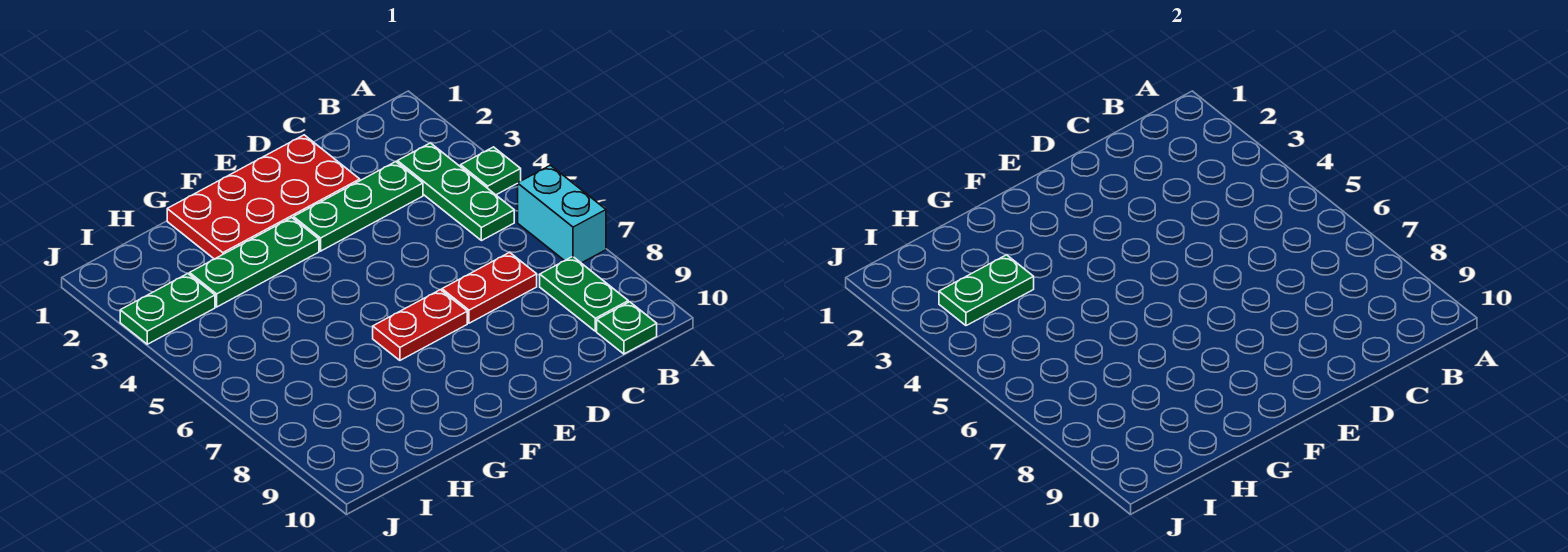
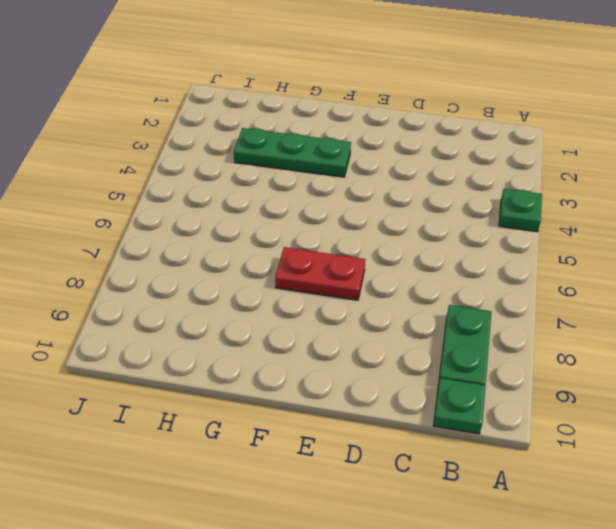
none -> cyan brick A6:A7 level 1
none -> green plate B3:B5 level 1
none -> green plate C3:E3 level 1

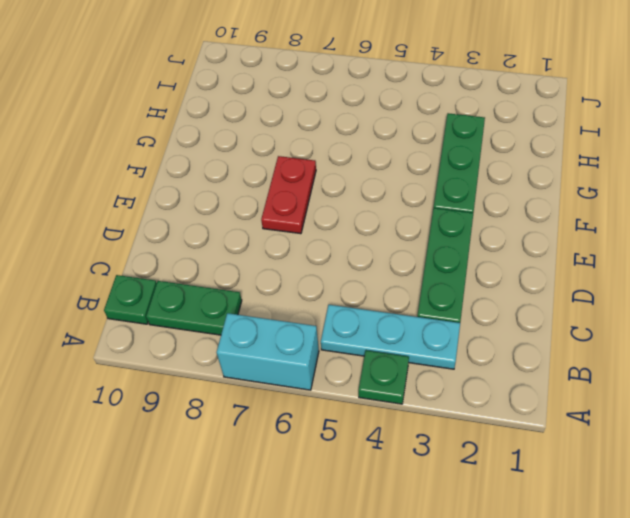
cyan plate B3:B5 level 1 -> green plate B3:B5 level 1
none -> red plate C7:D7 level 1
none -> red plate D1:G2 level 1
none -> green plate I3:J3 level 1

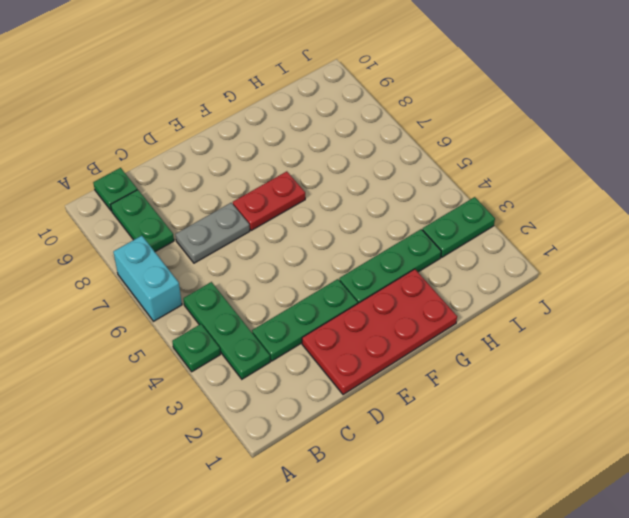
grey plate C7:D7 level 1 -> red plate C7:D7 level 1
none -> green plate H3:I3 level 2

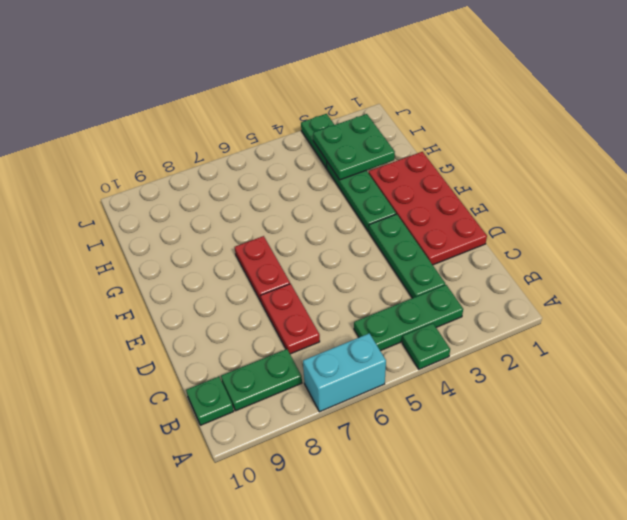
green plate H2:I3 level 2 -> green plate H3:I3 level 2

